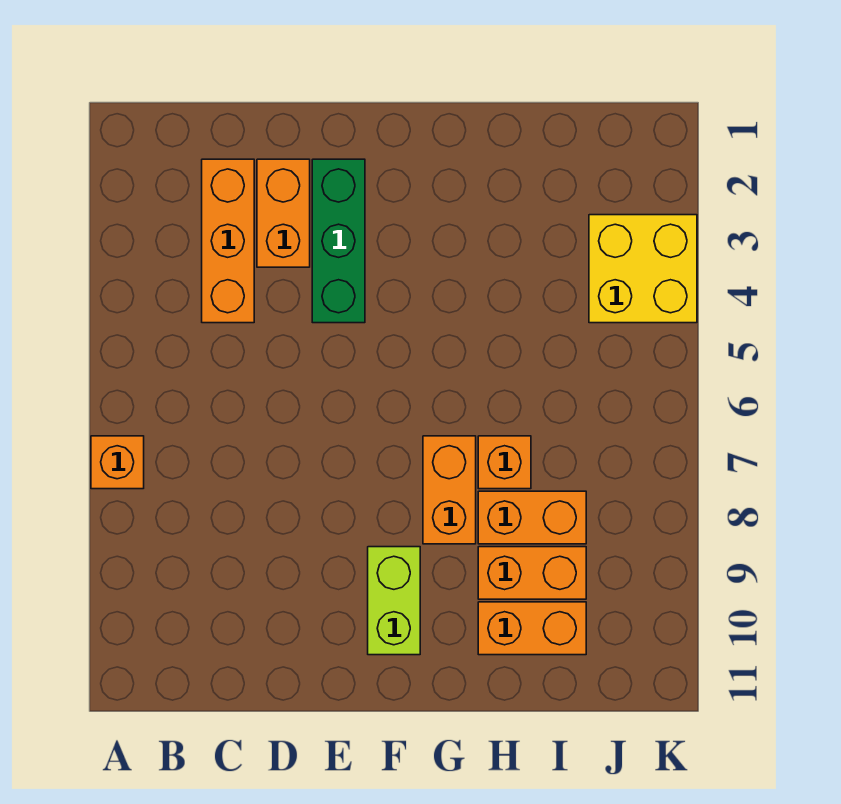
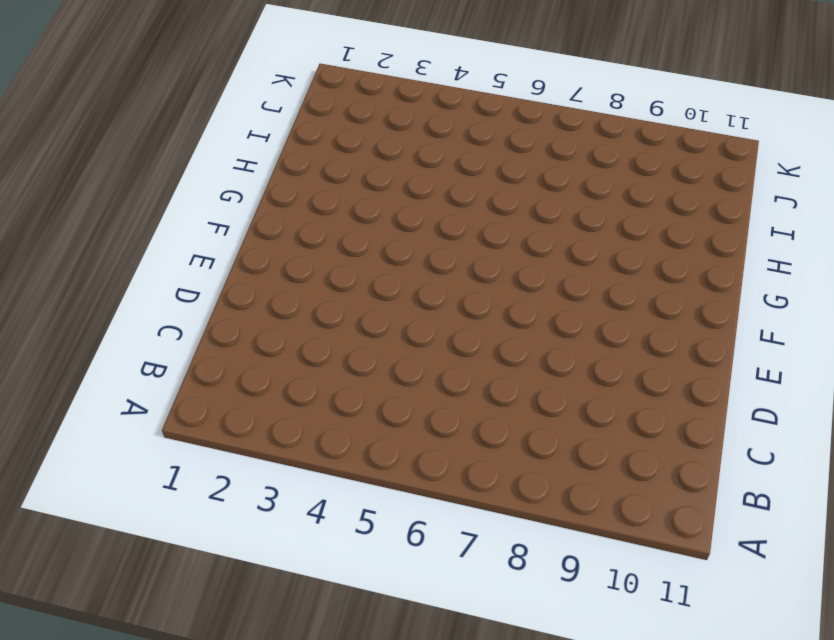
none -> orange brick A7 level 1
none -> orange brick C2:C4 level 1

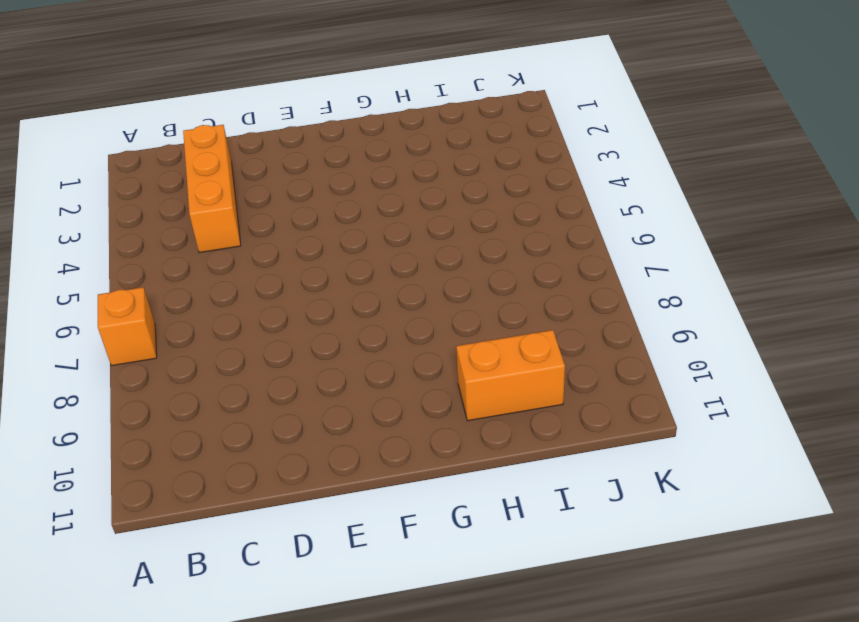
none -> orange brick D2:D3 level 1
none -> green brick E2:E4 level 1

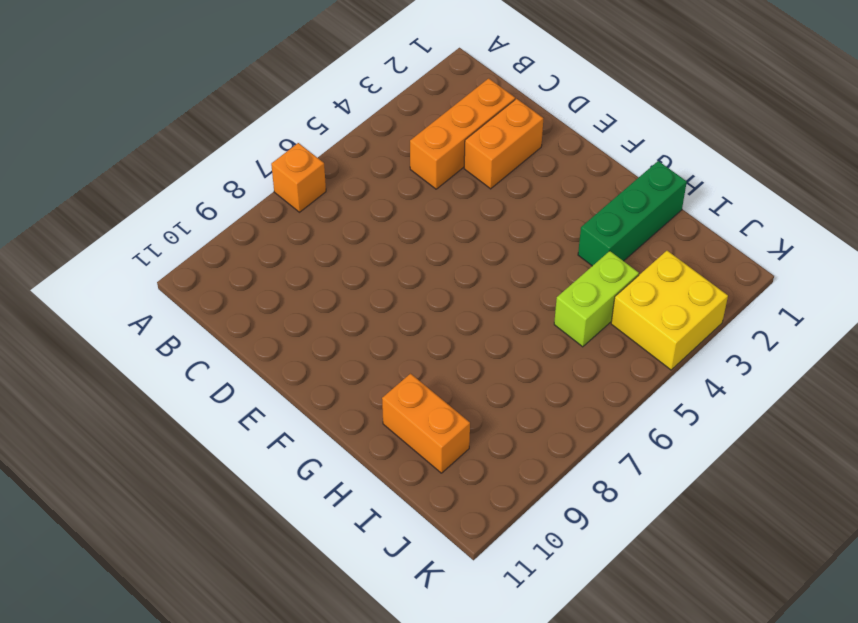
green brick H1:H3 level 1 -> green brick E2:E4 level 1
lime brick I4:I5 level 1 -> lime brick F9:F10 level 1
none -> orange brick G7:G8 level 1
none -> orange brick H7 level 1

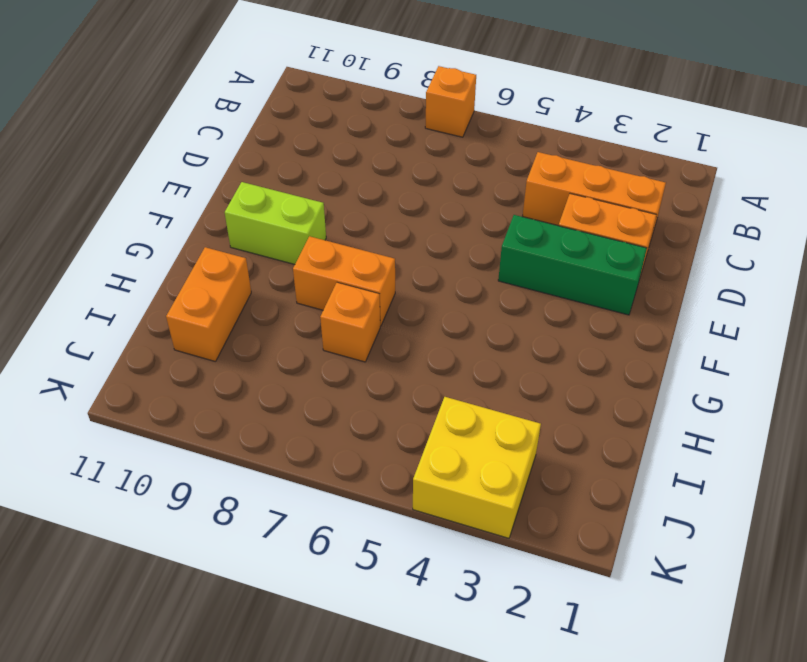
none -> orange brick H8:I8 level 1
none -> orange brick H9:I9 level 1

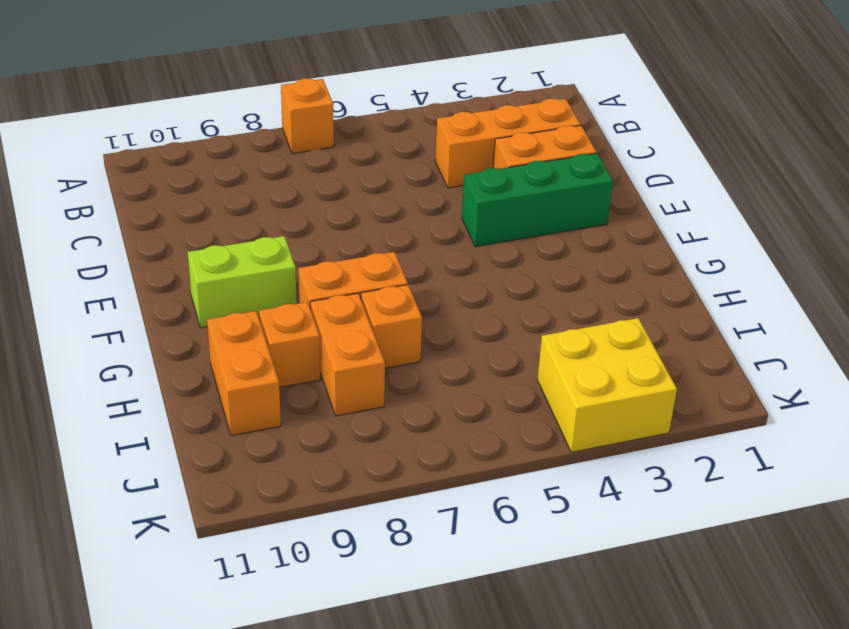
orange brick H9 level 1 -> orange brick H9:I9 level 1

